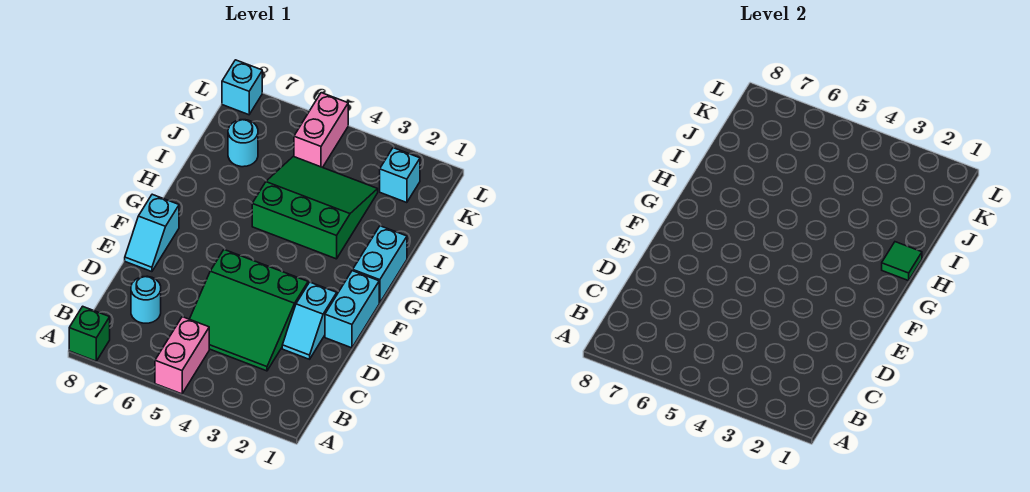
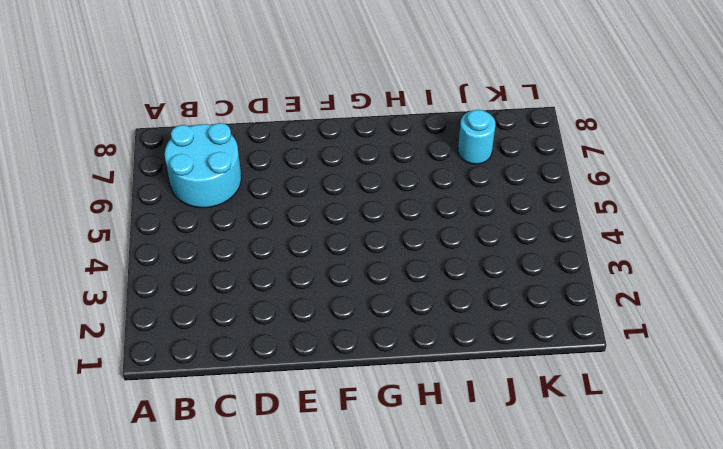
cyan round brick B6:C7 level 1 -> cyan round brick C7 level 1
none -> pink brick A5:B5 level 1
none -> green brick A8 level 1
none -> green slope C3:E5 level 1 top E

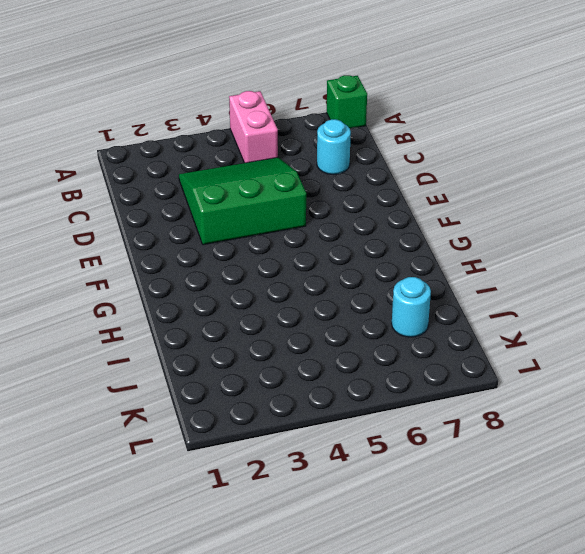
none -> cyan slope D2:E2 level 1 top E
none -> cyan brick E1:F1 level 1
none -> cyan slope E8:F8 level 1 top F

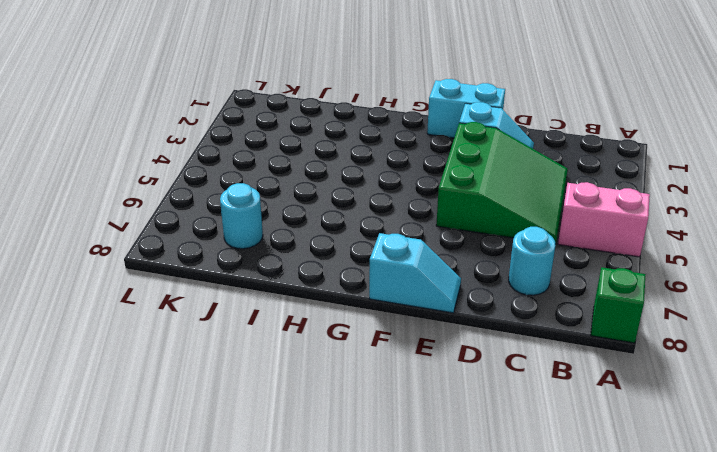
none -> cyan brick G1:H1 level 1
none -> green slope H3:J5 level 1 top H
none -> cyan brick K2 level 1

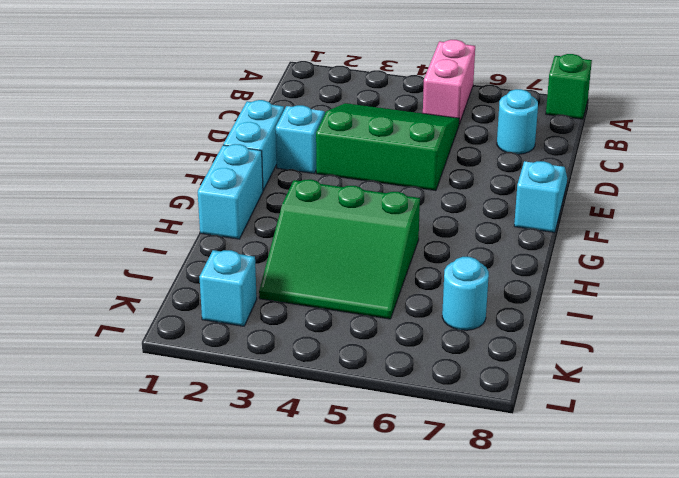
none -> pink brick K5:L5 level 1
none -> cyan brick L8 level 1
none -> green tile H1 level 2

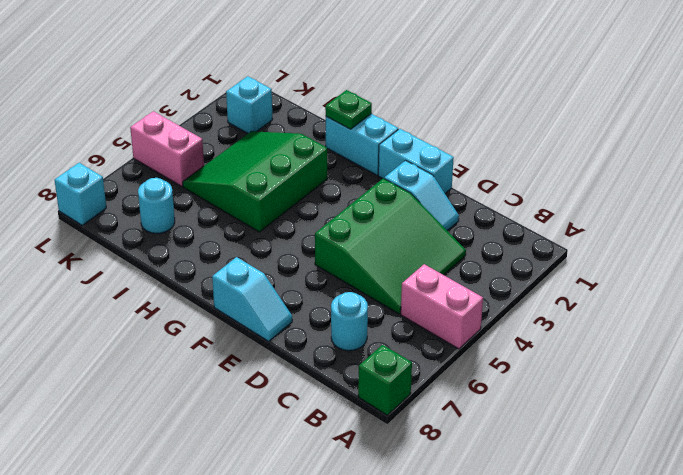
green plate H1 level 2 -> green tile H1 level 2

